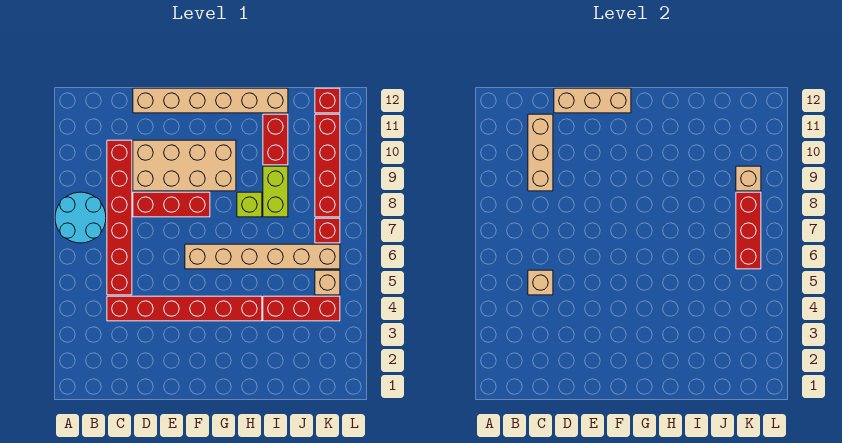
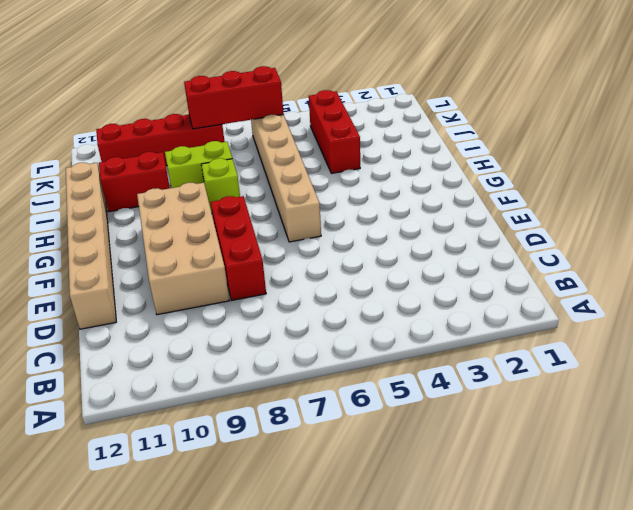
none -> cyan round brick A7:B8 level 1
none -> red brick C4:H4 level 1
none -> red brick C5:C10 level 1

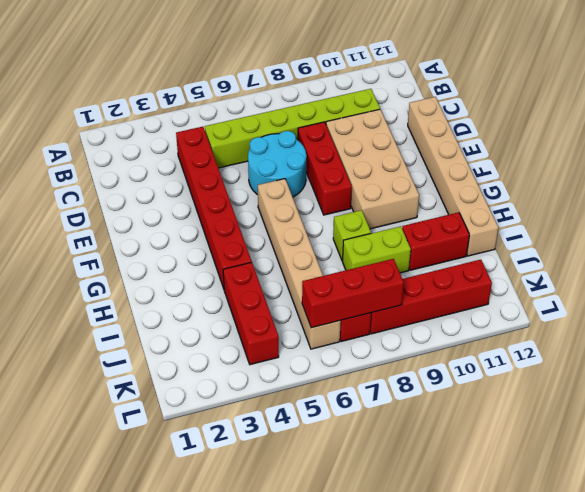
lime brick C5:C10 level 1 -> red brick C5:C10 level 1
cyan round brick D6:E7 level 1 -> cyan round brick A7:B8 level 1
none -> tan brick K5 level 1
none -> red brick K12 level 1
none -> tan brick C5 level 2

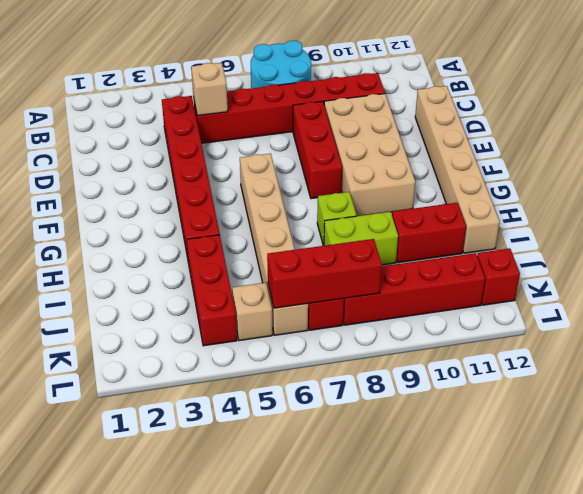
none -> tan brick C9:C11 level 2
none -> tan brick D12:F12 level 2
none -> tan brick K9 level 2

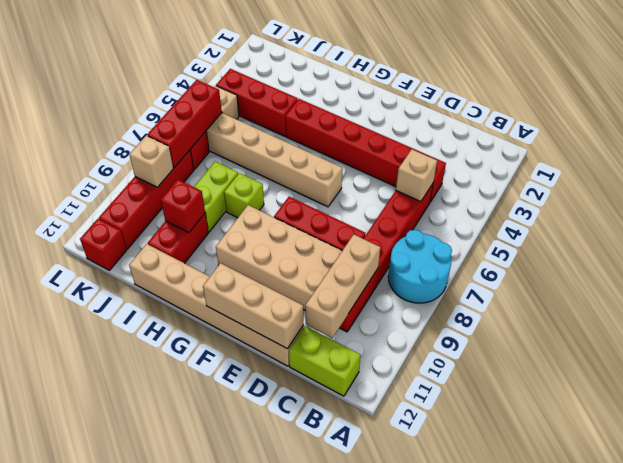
lime brick B12:C12 level 1 -> none
red brick I10 level 2 -> none

